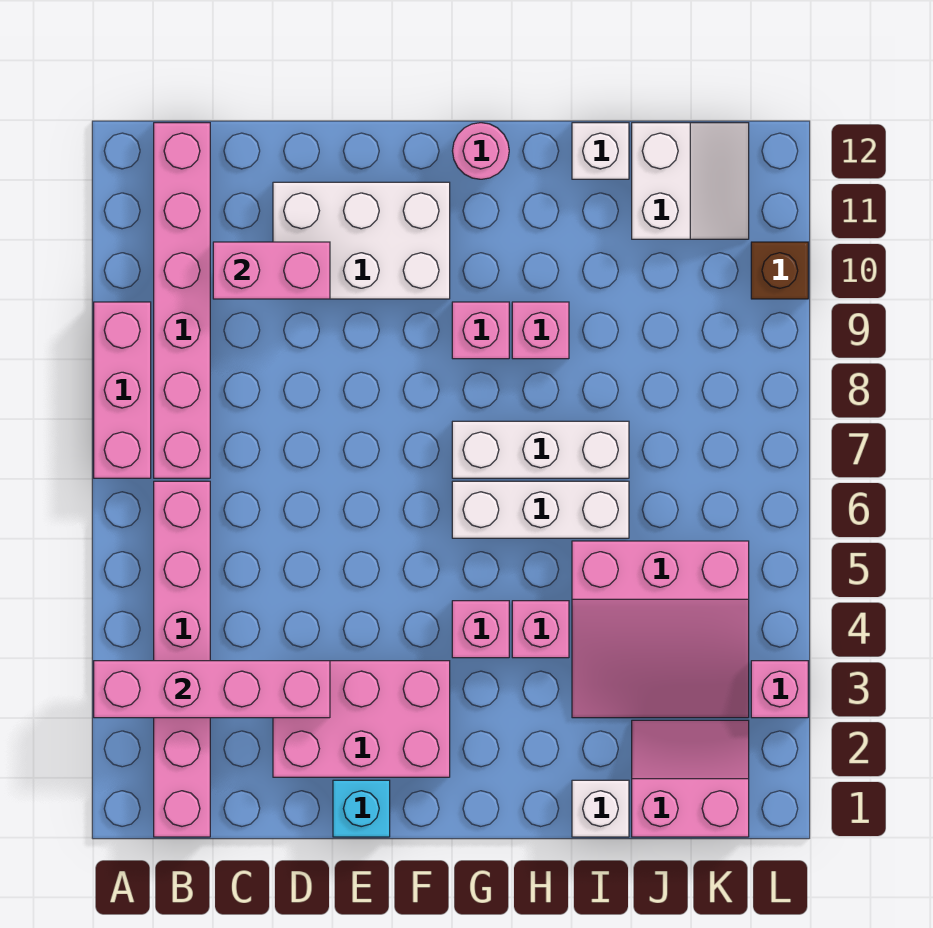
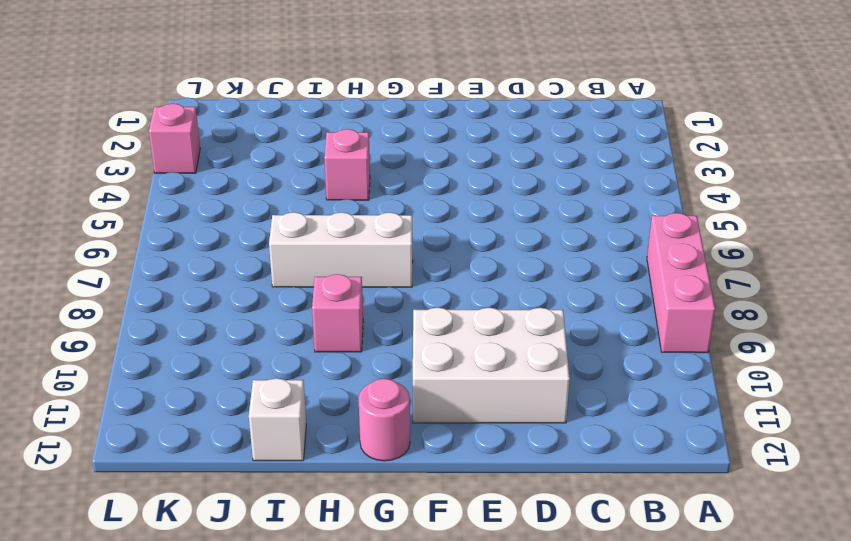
none -> pink brick B1:B6 level 1
none -> pink brick B7:B12 level 1
none -> pink brick D2:F3 level 1

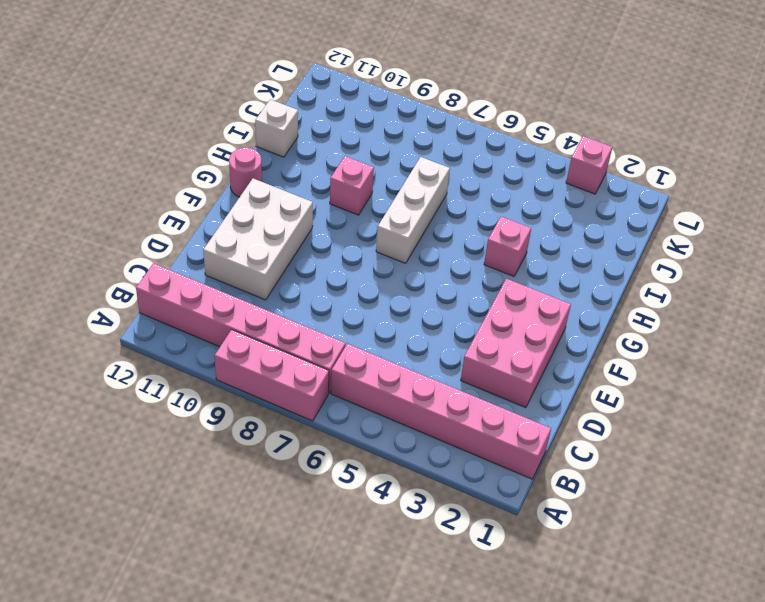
none -> cyan brick E1 level 1
none -> pink brick G4 level 1
none -> white brick G6:I6 level 1

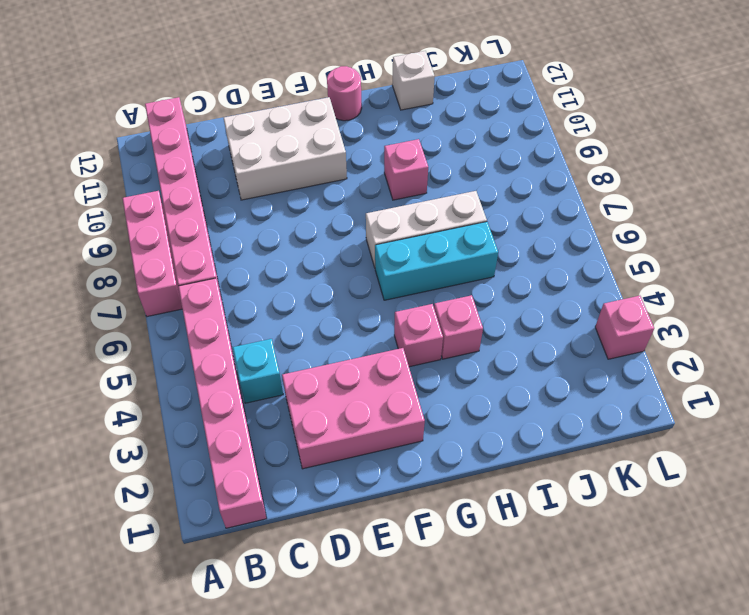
cyan brick C4 level 1 -> cyan brick E1 level 1
cyan brick G6:I6 level 1 -> white brick G6:I6 level 1
none -> pink brick G9 level 1
none -> white brick I1 level 1
none -> pink slope I3:K5 level 1 top 5

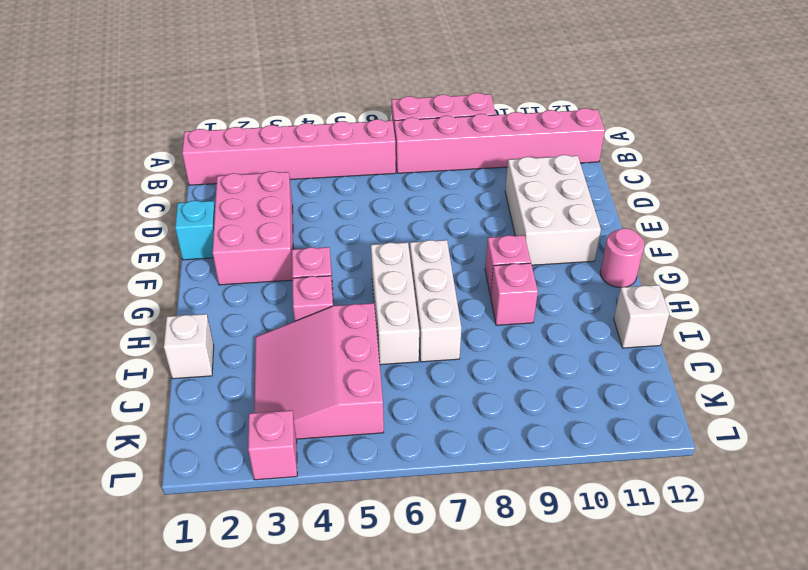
none -> pink slope J1:K2 level 1 top 1
none -> white slope J11:K12 level 1 top J
none -> brown brick L10 level 1

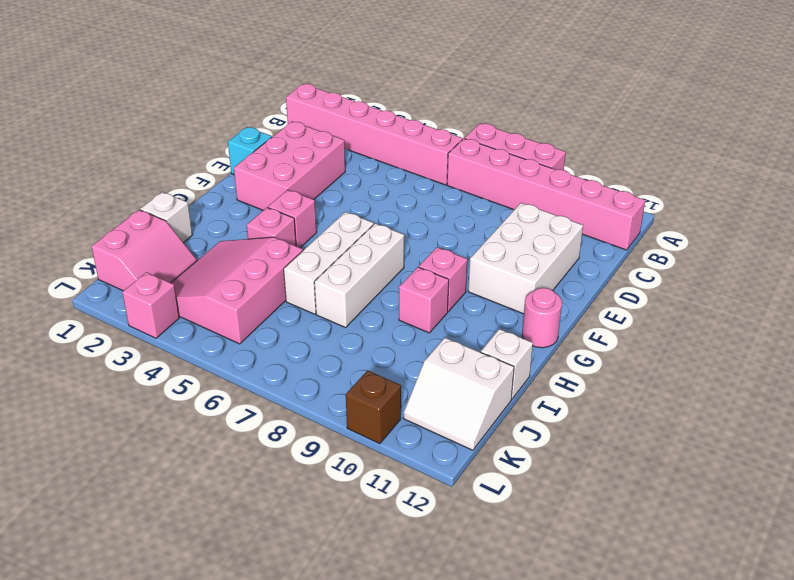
none -> pink brick A3:D3 level 2
none -> pink brick C10:D10 level 2

